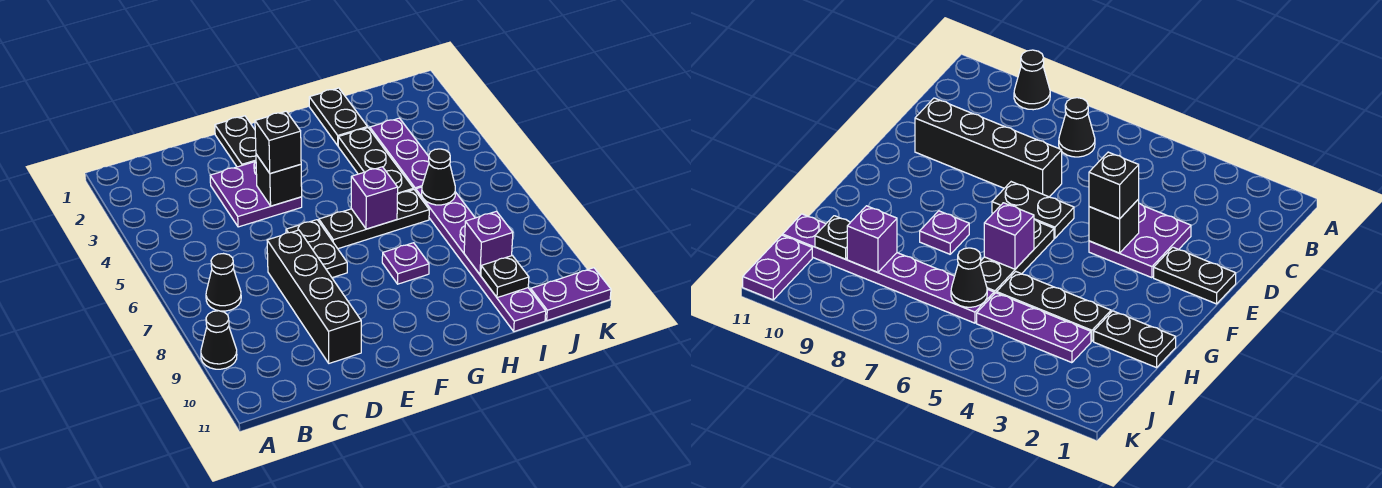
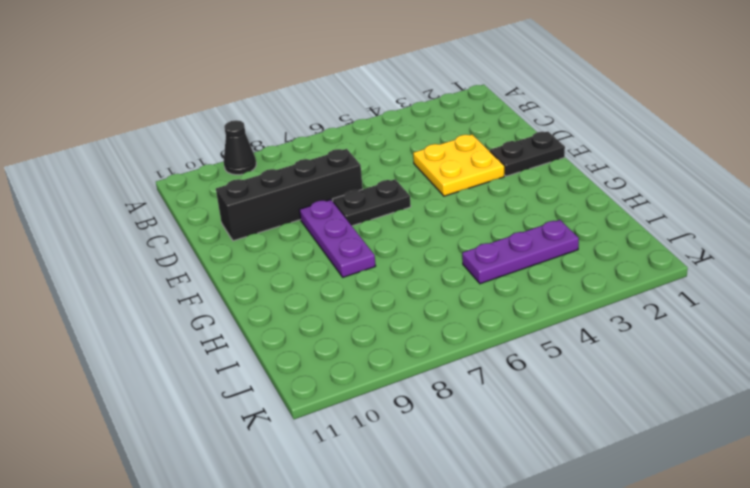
yellow plate D3:E4 level 1 -> purple plate D3:E4 level 1
purple plate E8:G8 level 1 -> purple plate G8 level 1
none -> black cone B7 level 1
none -> black plate F6:H6 level 1
none -> black plate H1:H2 level 1

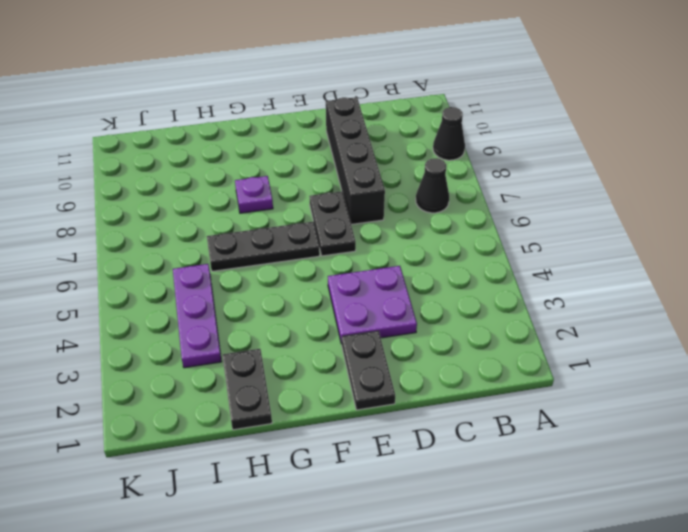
none -> black plate H3:H5 level 1
none -> purple plate I6:I11 level 1
none -> purple plate J11:K11 level 1

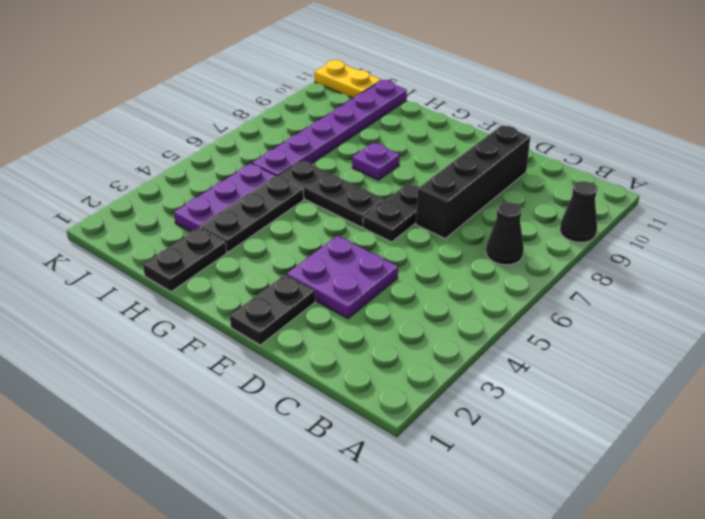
yellow plate J11:K11 level 1 -> purple plate J11:K11 level 1
none -> black brick E4 level 2
none -> purple brick G6 level 2
none -> black cone I6 level 2

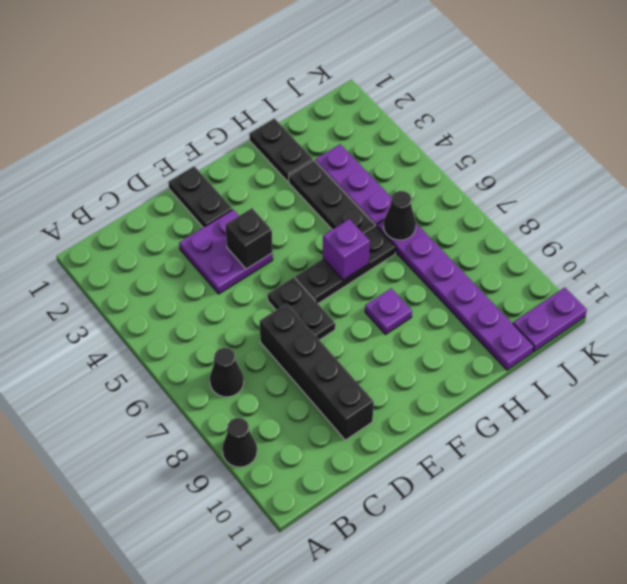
none -> purple brick I9 level 2
none -> black plate I10 level 2
none -> black brick E4 level 3

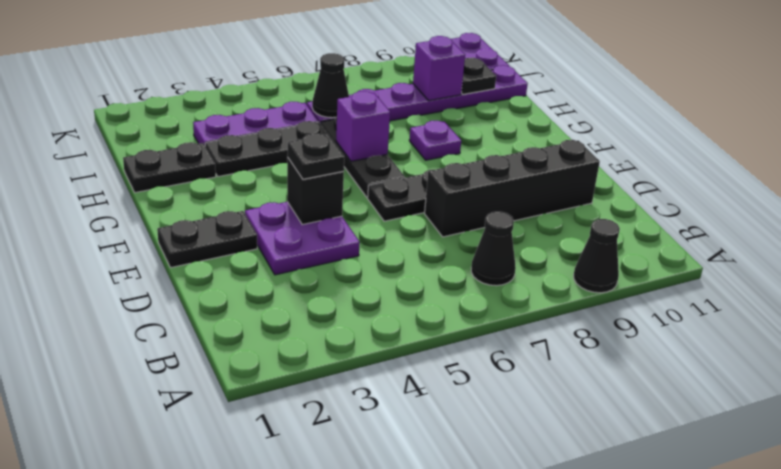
black plate E4 level 3 -> black brick E4 level 3

